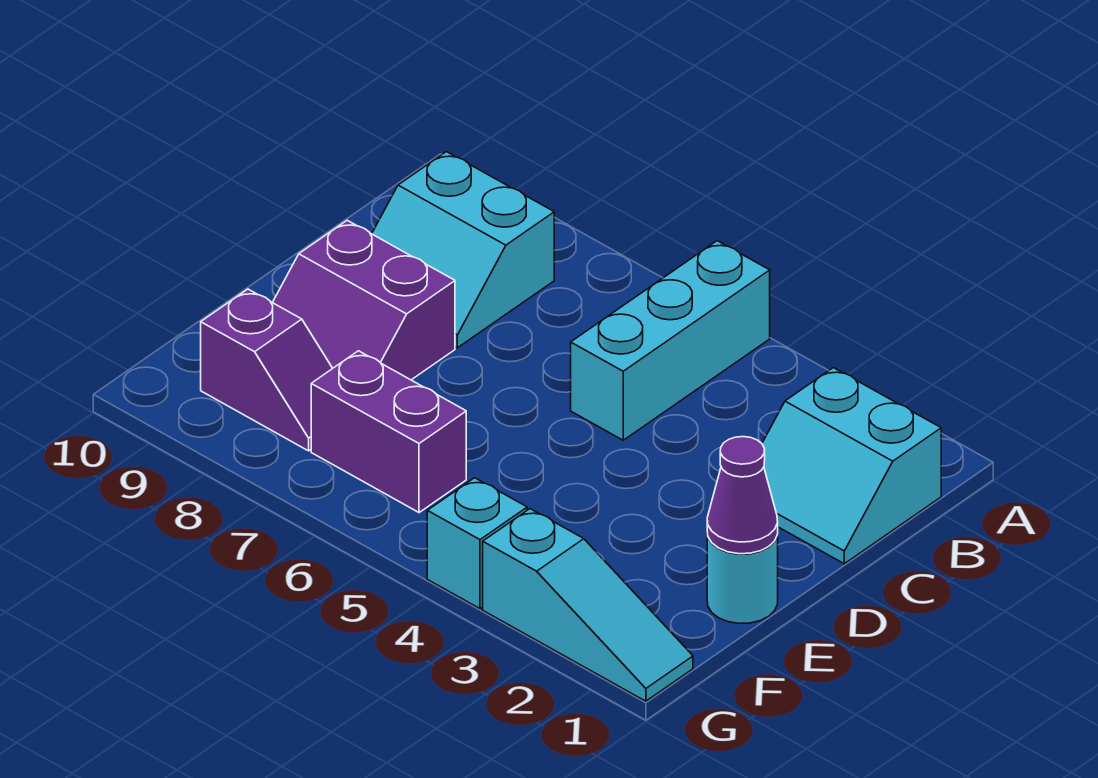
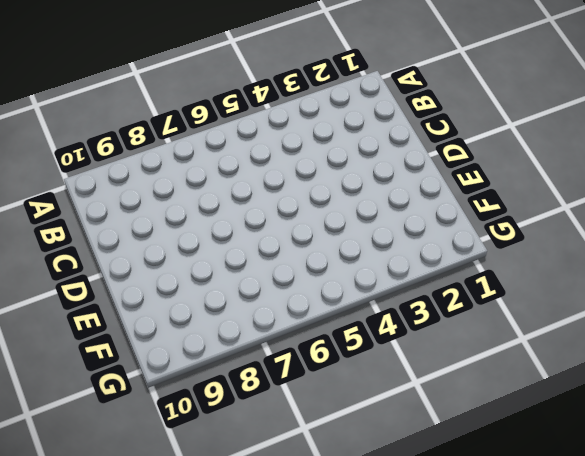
none -> cyan brick A5:C5 level 1
none -> cyan slope B1:C2 level 1 top B

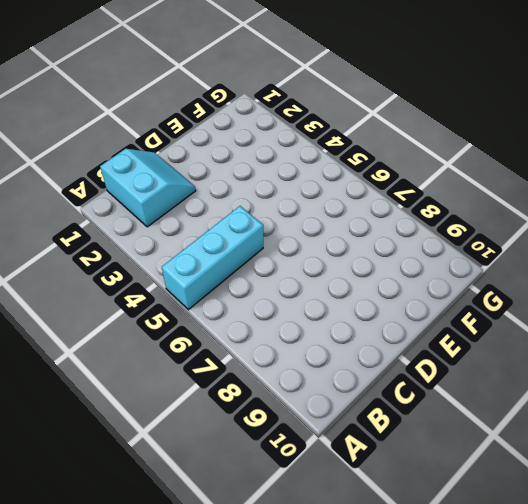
none -> cyan slope B8:C9 level 1 top B
none -> purple slope D8:E9 level 1 top D

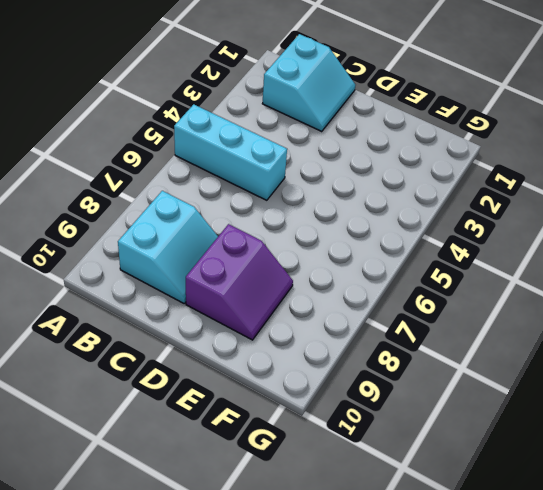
none -> cyan round brick E1 level 1
none -> purple brick F6:F7 level 1

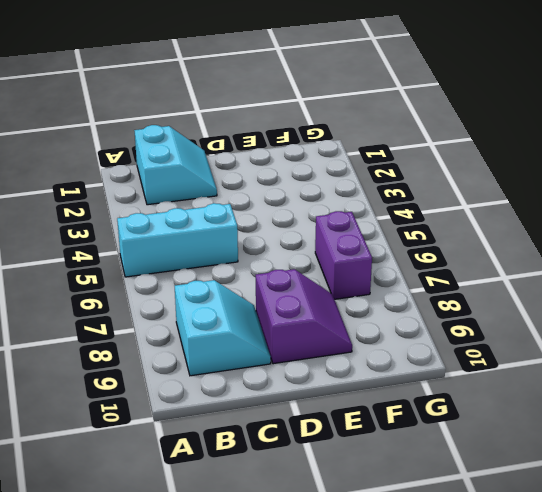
none -> cyan round brick E1 level 1
none -> purple slope F8:F9 level 1 top 9

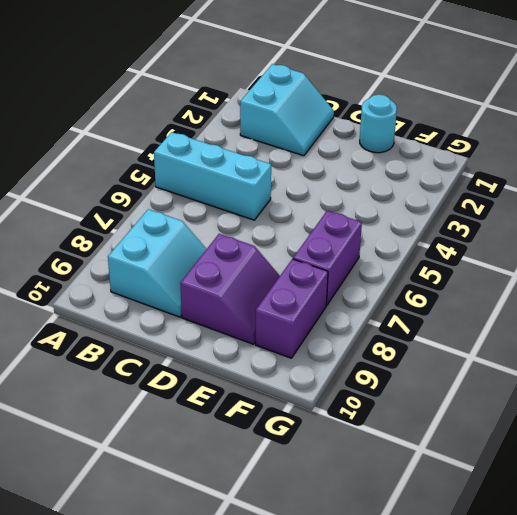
purple brick F8:F9 level 1 -> purple slope F8:F9 level 1 top 9
none -> cyan slope G1:G3 level 1 top 3
none -> cyan brick G4 level 1

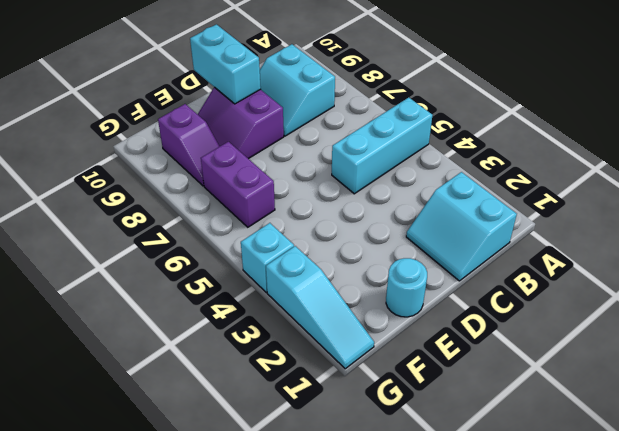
cyan brick D9:D10 level 2 -> none
none -> purple cone E1 level 2

